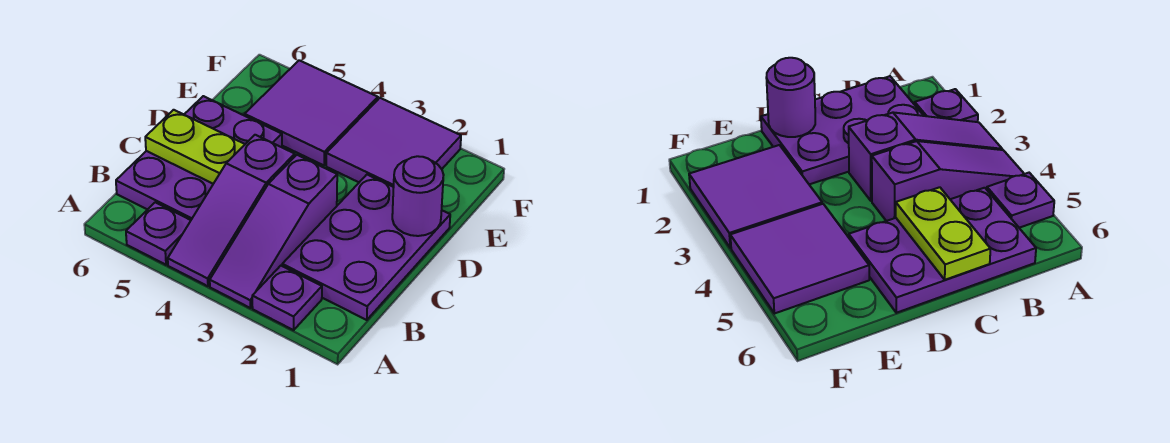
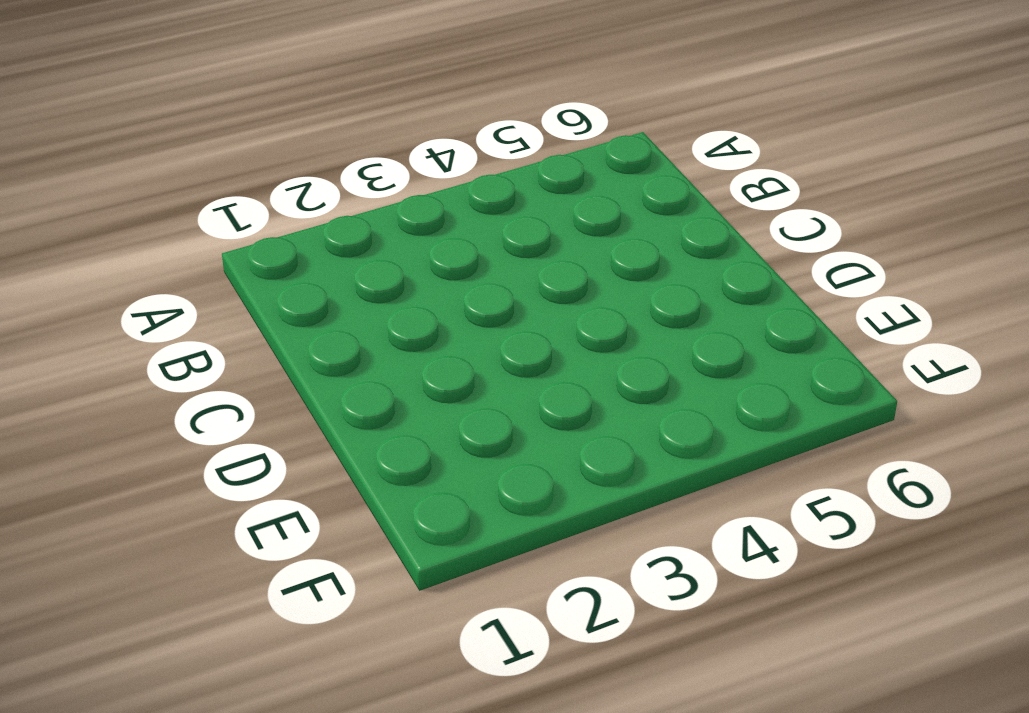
none -> purple plate A2 level 1
none -> purple slope A3:C3 level 1 top C

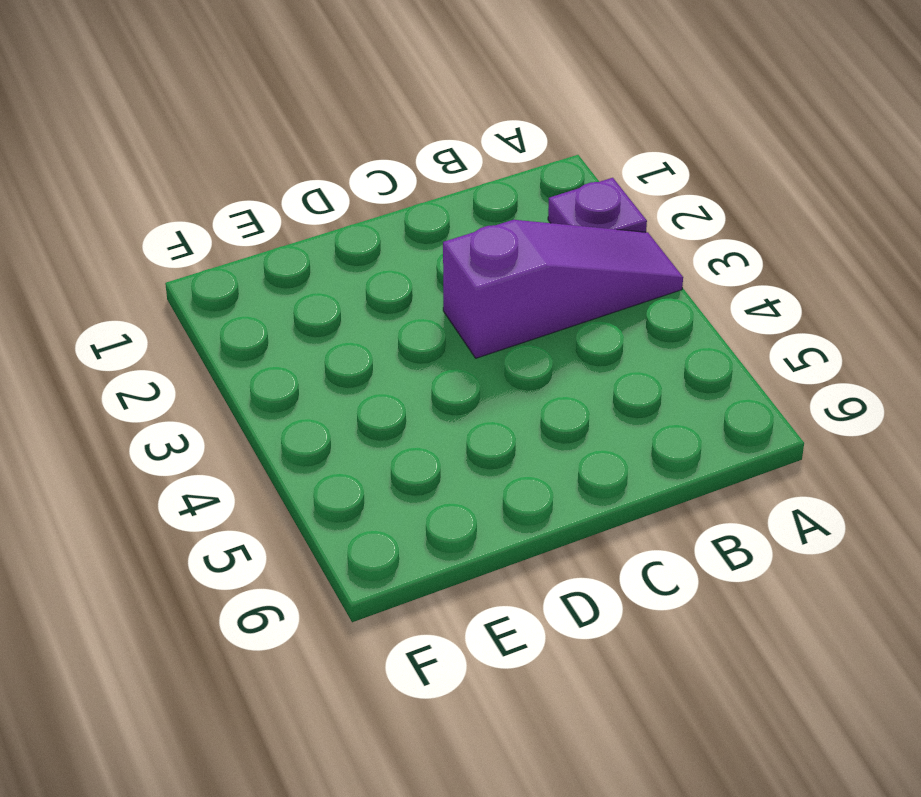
none -> purple slope A4:C4 level 1 top C
none -> purple plate A5 level 1

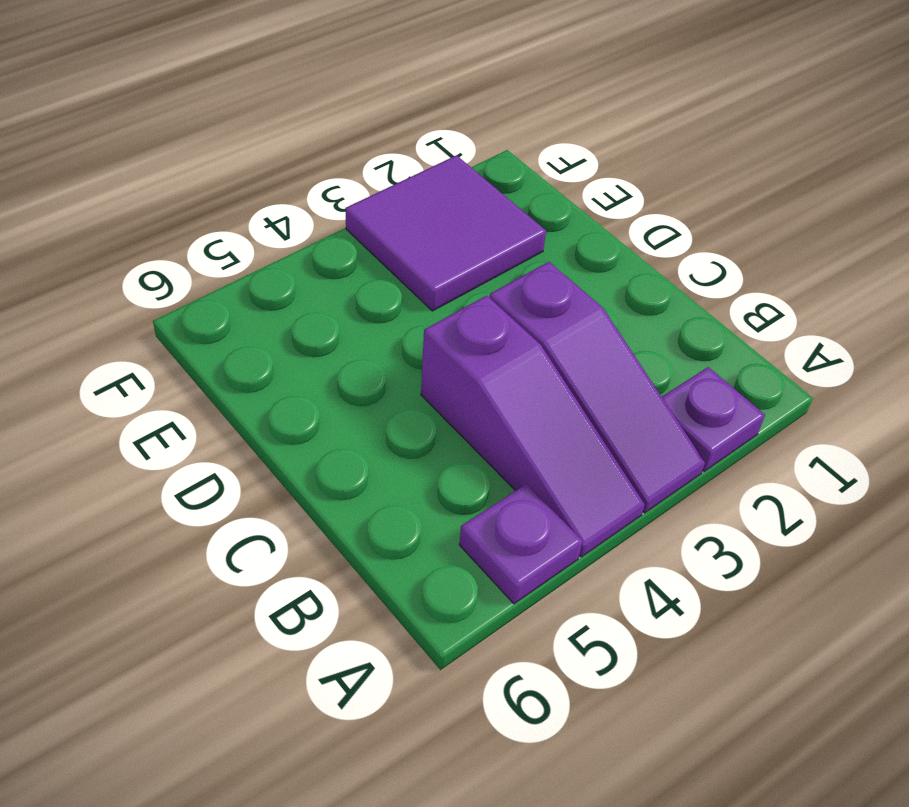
none -> purple plate B1:D2 level 1
none -> purple plate B5:D6 level 1

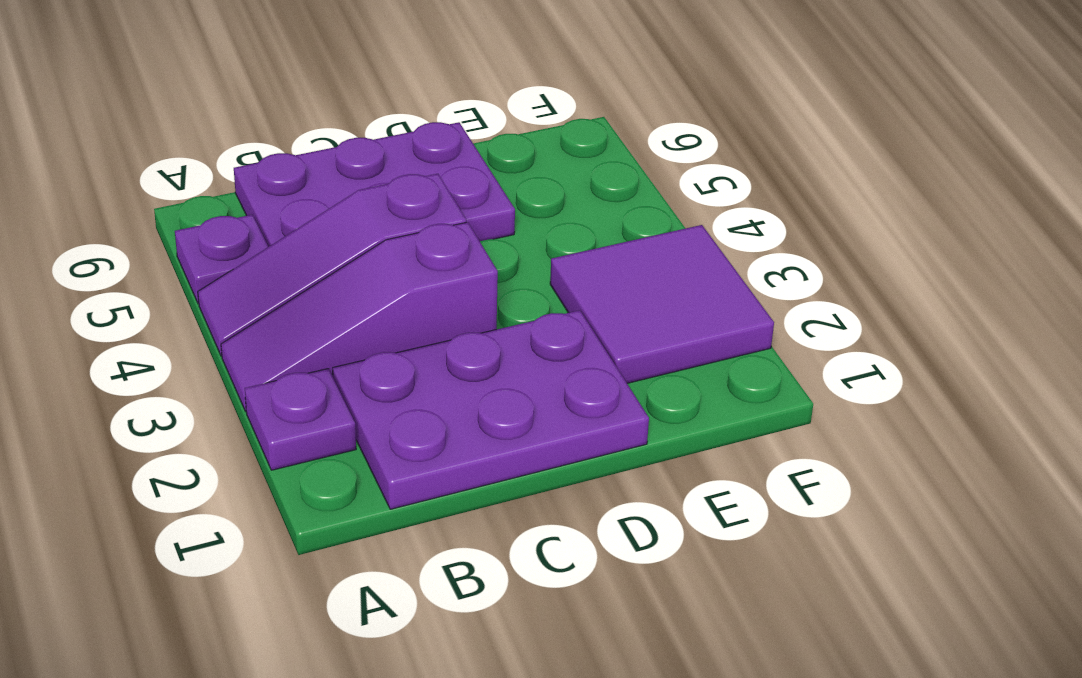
none -> purple tile E4:F5 level 1
none -> lime plate C5:C6 level 2

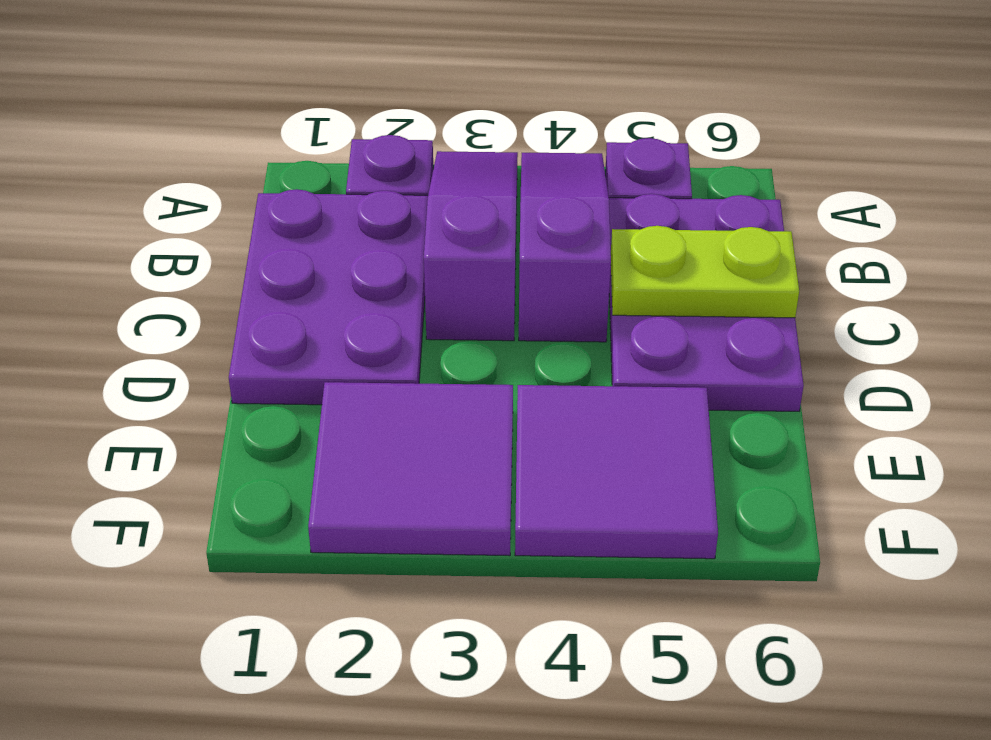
none -> purple round brick D1 level 2

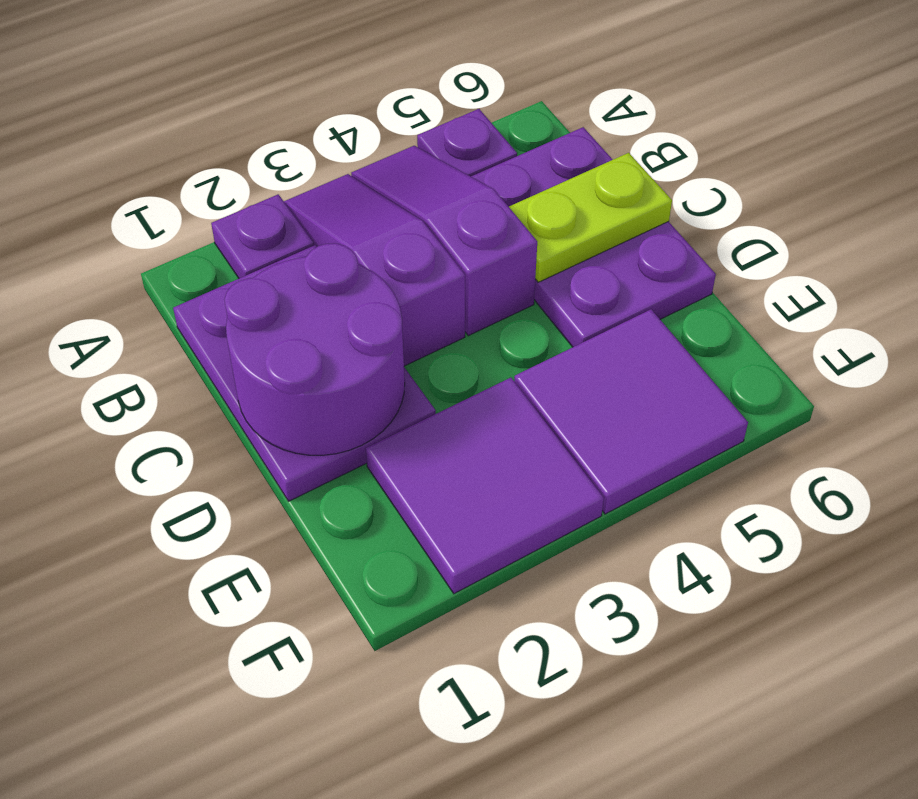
purple round brick C1:D2 level 2 -> purple round brick D1 level 2

